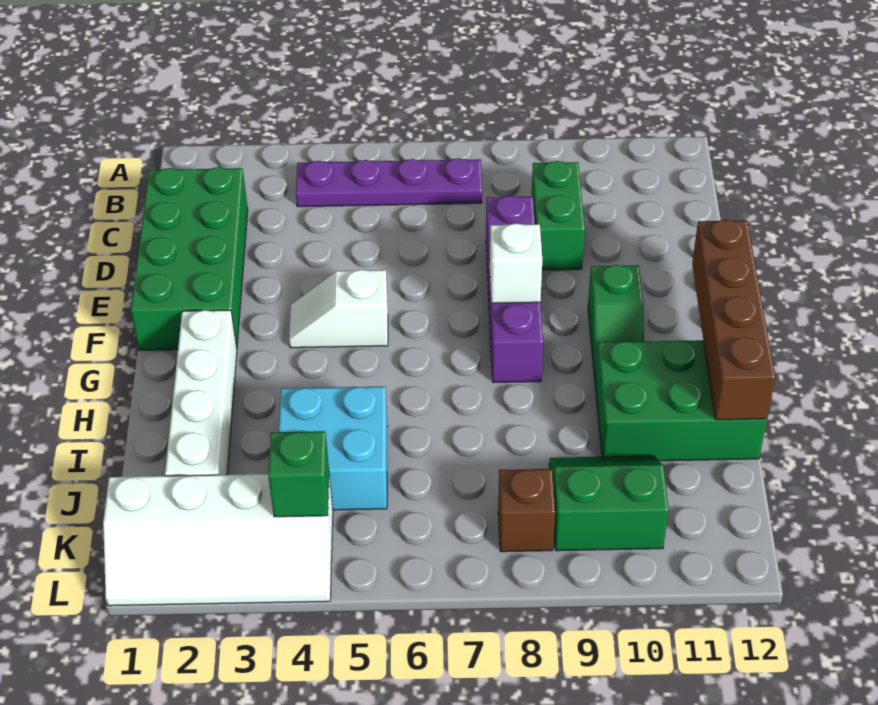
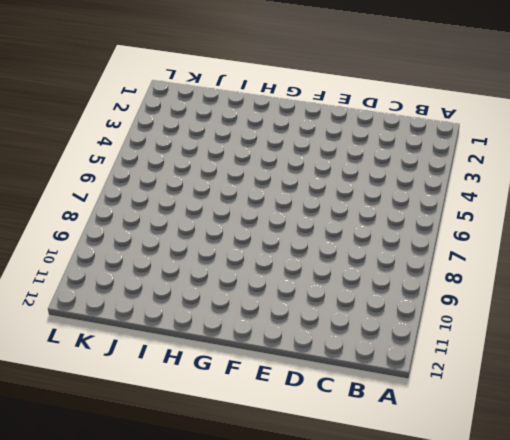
none -> purple plate B4:B7 level 1
none -> green brick C1:F2 level 1
none -> green brick C9:D9 level 1

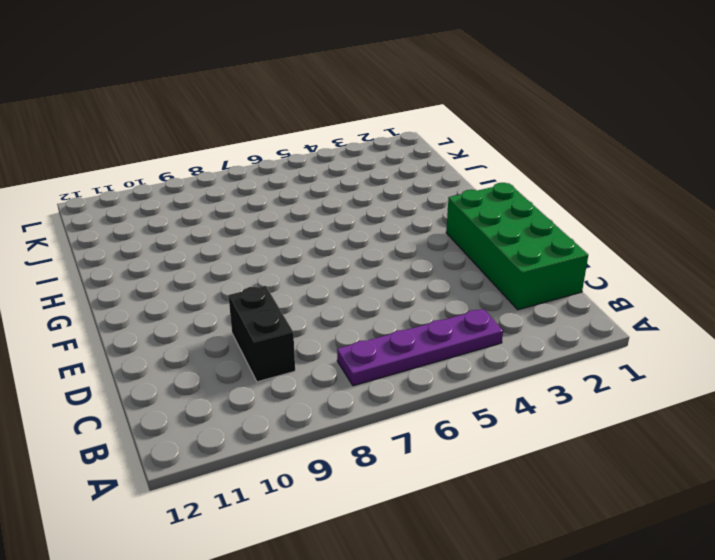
black brick C9:D9 level 1 -> green brick C9:D9 level 1
none -> purple brick D8:G8 level 1
none -> white slope F4:F5 level 1 top 5
none -> green slope F10:G10 level 1 top F

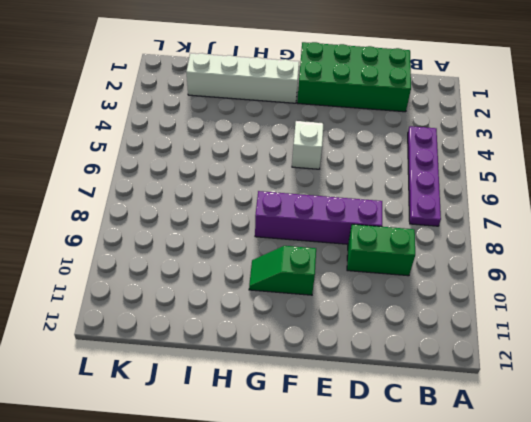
none -> green brick H10:I12 level 1
none -> cyan brick I4:J5 level 1
none -> green slope J9:K10 level 1 top K

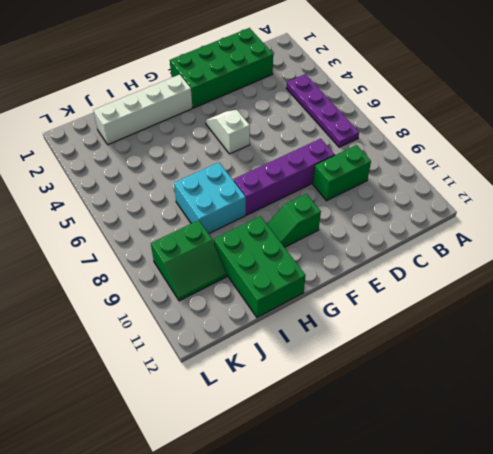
cyan brick H7:I8 level 1 -> cyan brick I4:J5 level 1
green slope J9:K10 level 1 top 9 -> green slope J9:K10 level 1 top K
none -> white slope K1:L4 level 1 top K
none -> brown brick K8 level 1
none -> white brick F8 level 2

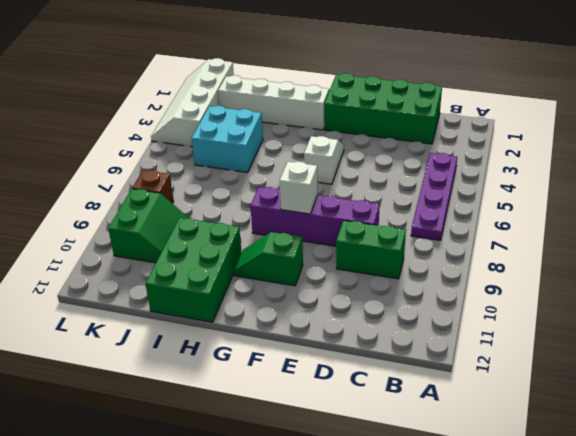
none -> brown brick F12:I12 level 2
none -> green brick K4 level 2

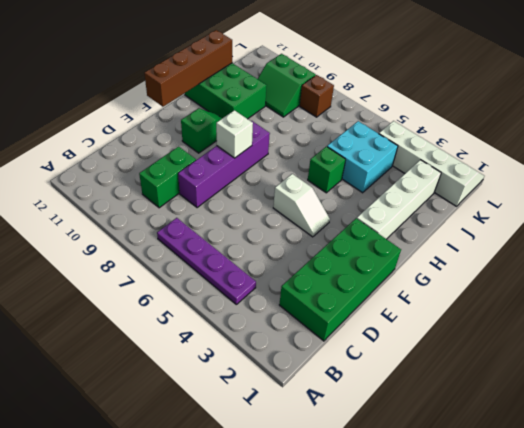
green brick H5 level 1 -> green brick K4 level 2

